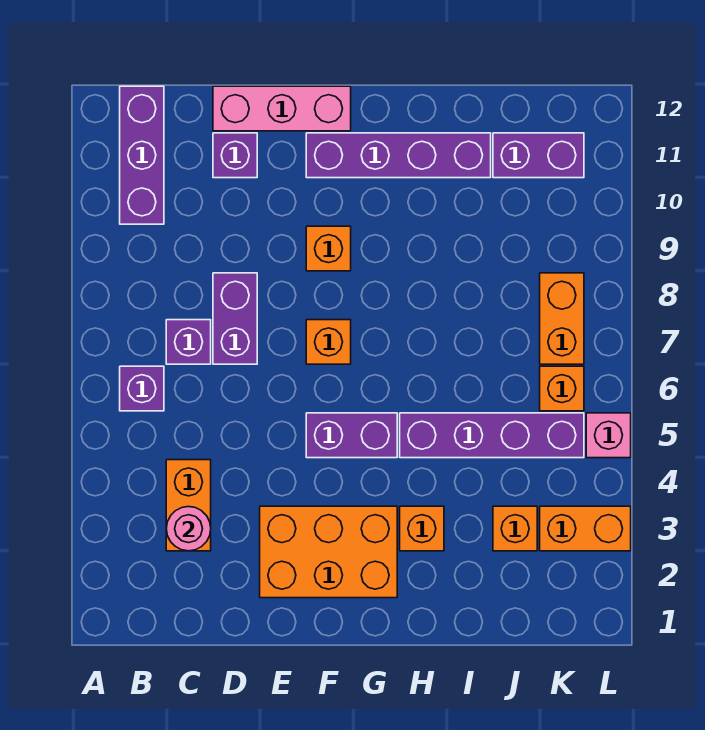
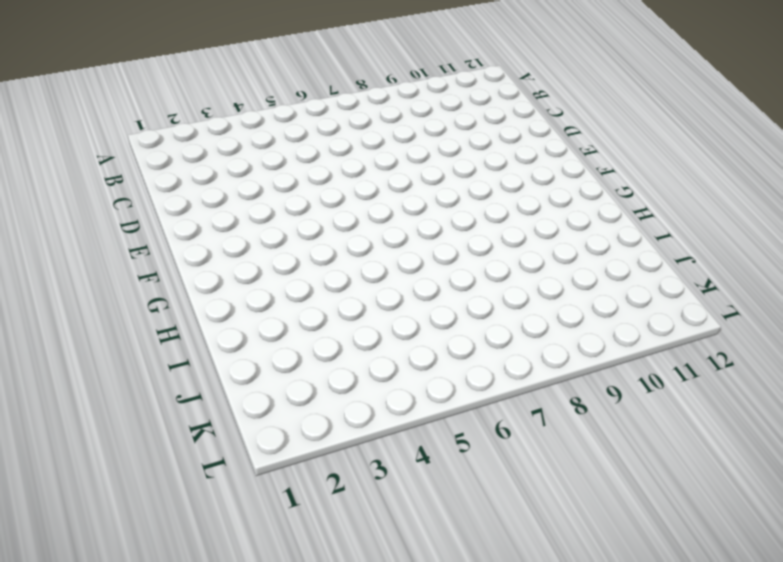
none -> purple brick B6 level 1
none -> purple brick B10:B12 level 1
none -> orange brick C3:C4 level 1

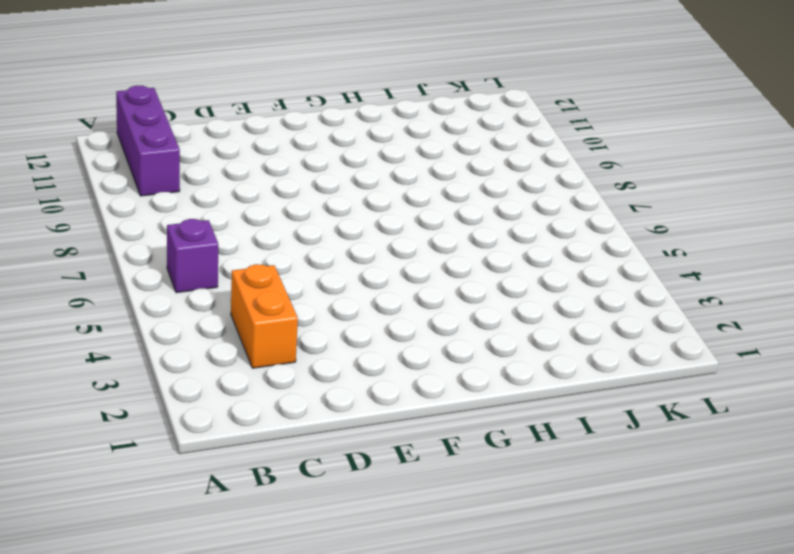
none -> purple brick C7 level 1
none -> purple brick D7:D8 level 1
none -> purple brick D11 level 1

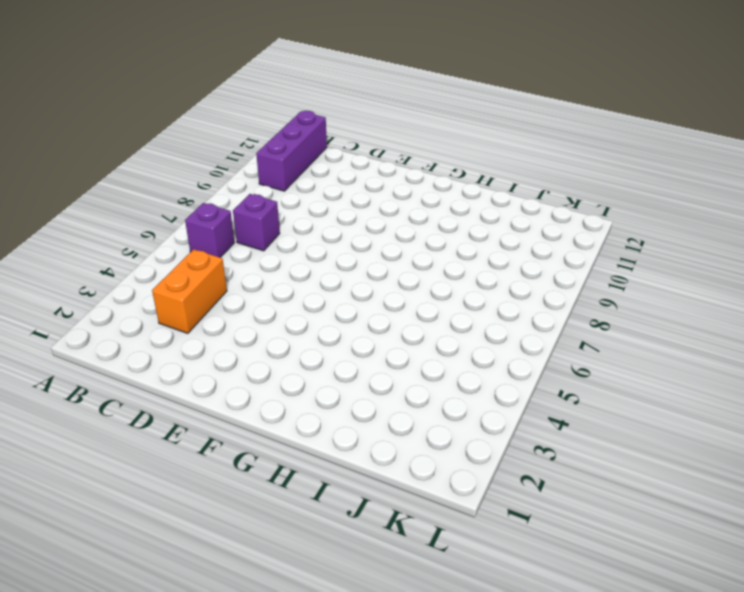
none -> purple brick D7:D8 level 1
none -> purple brick D11 level 1
none -> pink brick D12:F12 level 1

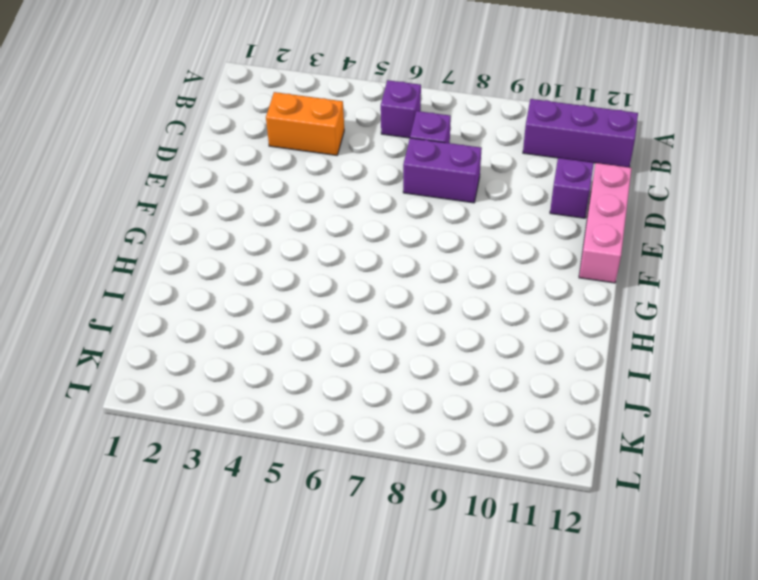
none -> orange brick E2:G3 level 1
none -> purple brick F5:G5 level 1
none -> orange brick F7 level 1

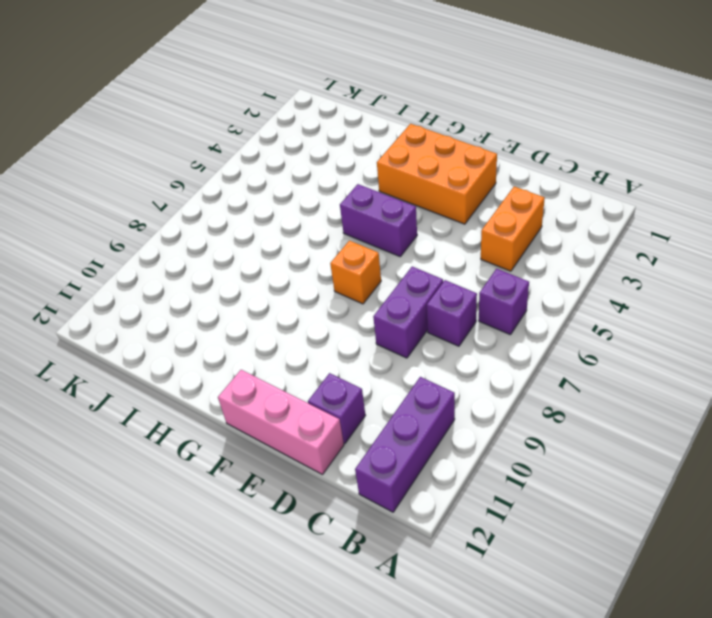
none -> orange brick F9 level 1
none -> purple brick F11:I11 level 1
none -> orange brick H3 level 1

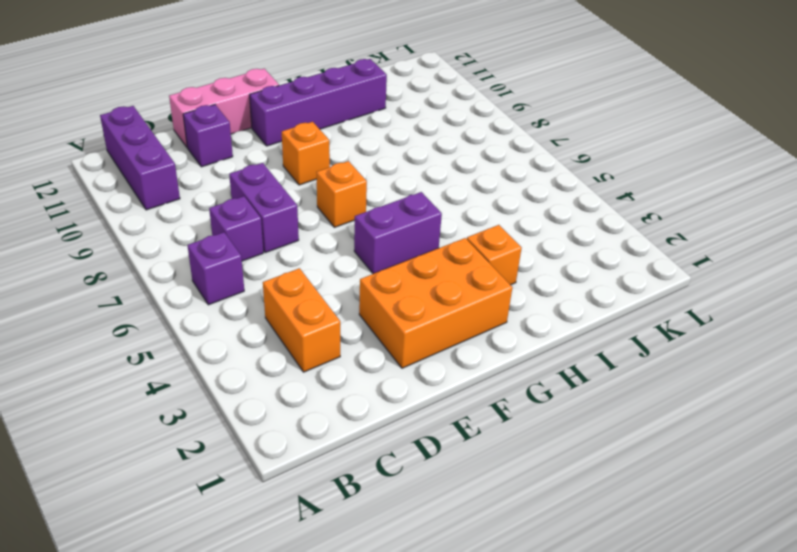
none -> purple brick H5:K5 level 1
none -> orange brick J3 level 1
none -> purple brick J11:K11 level 1

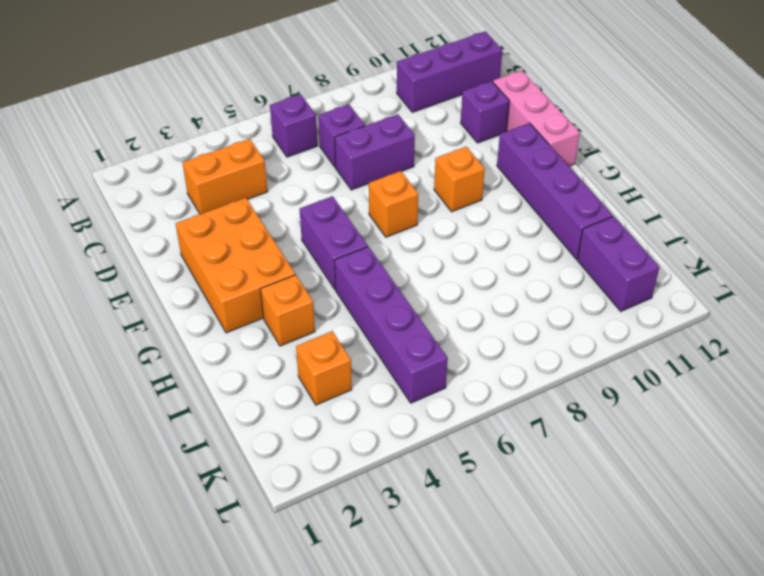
none -> orange brick K3:L3 level 1
none -> orange brick K6 level 1
none -> orange brick K7:K8 level 1

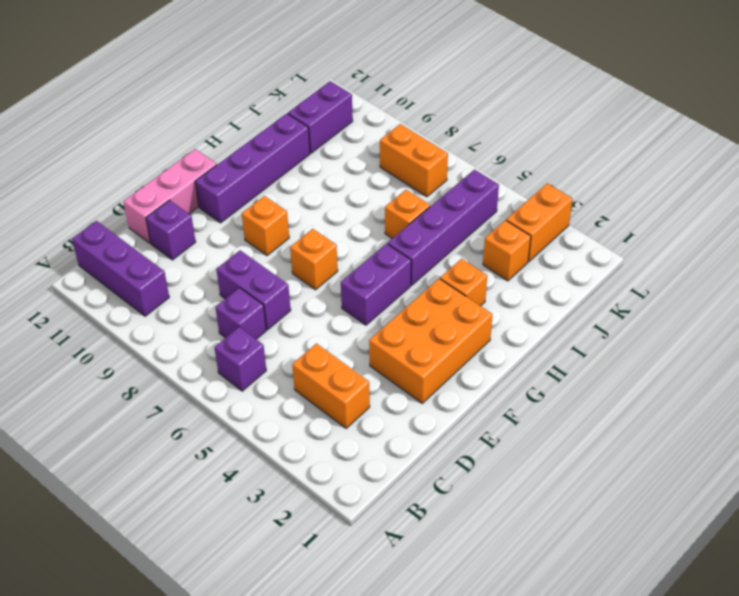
orange brick I6 level 1 -> orange brick K6 level 1
none -> pink brick L5 level 1
none -> pink round brick C3 level 2

